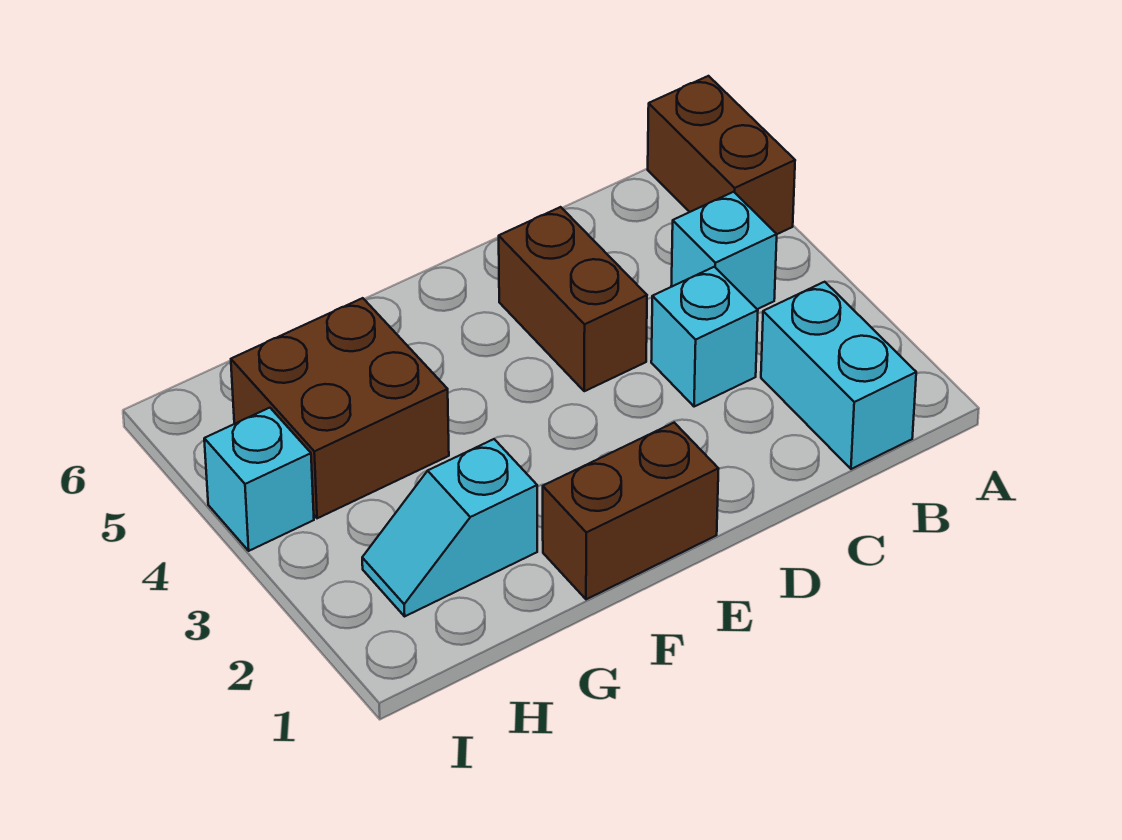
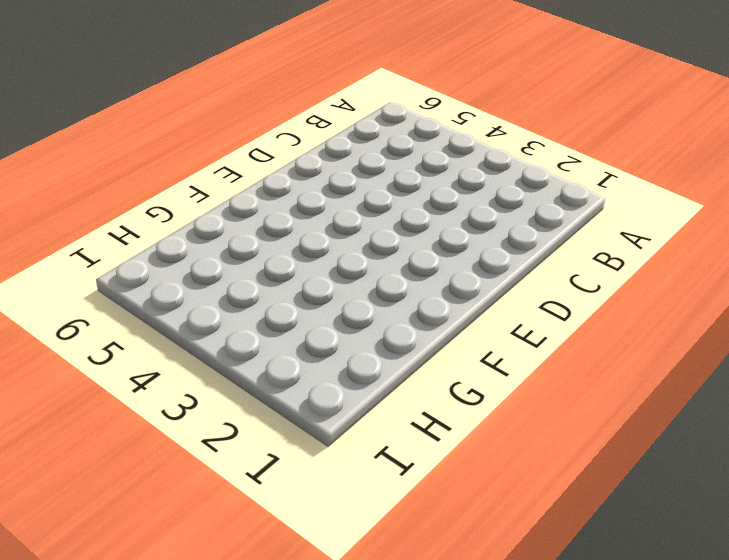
none -> brown brick A5:A6 level 1
none -> cyan brick B1:B2 level 1

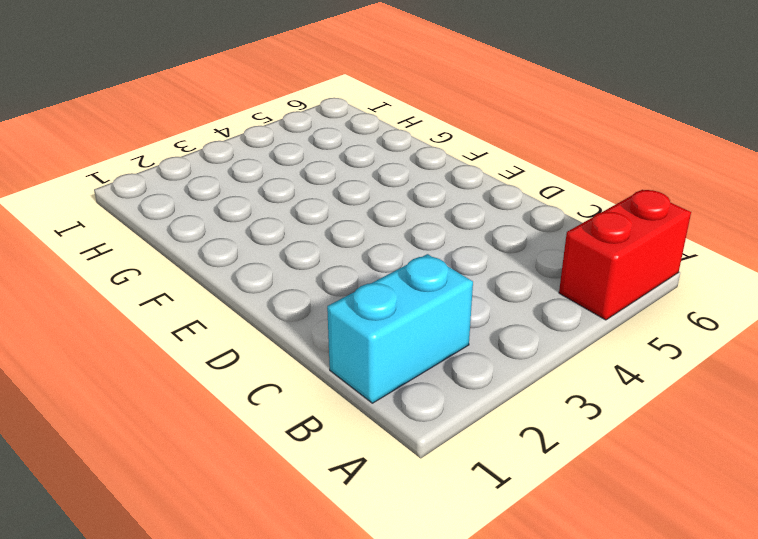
red brick A5:A6 level 1 -> brown brick A5:A6 level 1
none -> cyan brick B4 level 1
none -> cyan brick C3 level 1

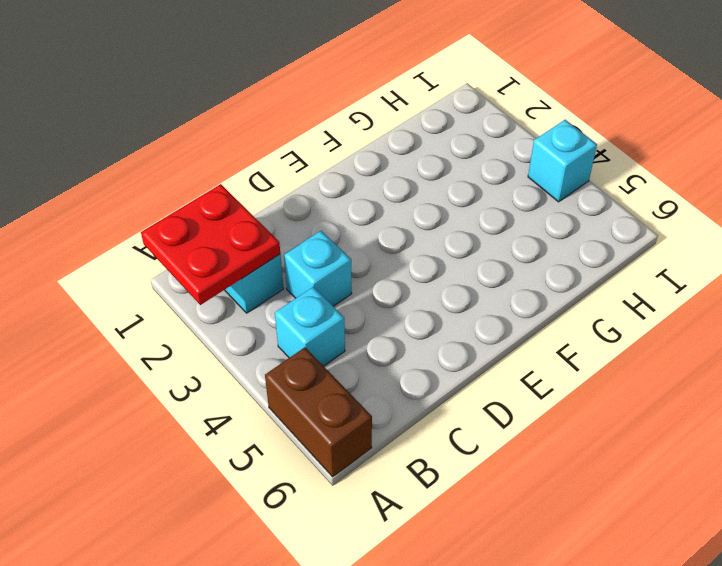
red plate A1:B2 level 2 -> none
none -> brown brick D4:D5 level 1
none -> brown brick E1:F1 level 1

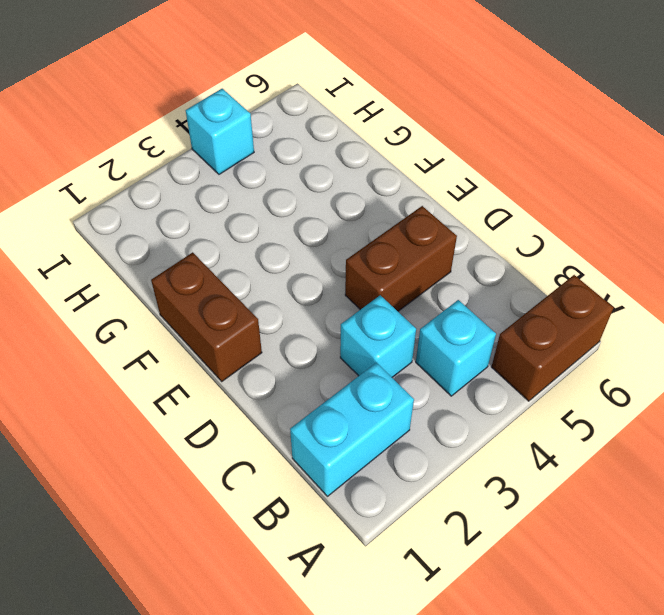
none -> cyan slope G2:H2 level 1 top G
none -> brown brick G4:H5 level 1

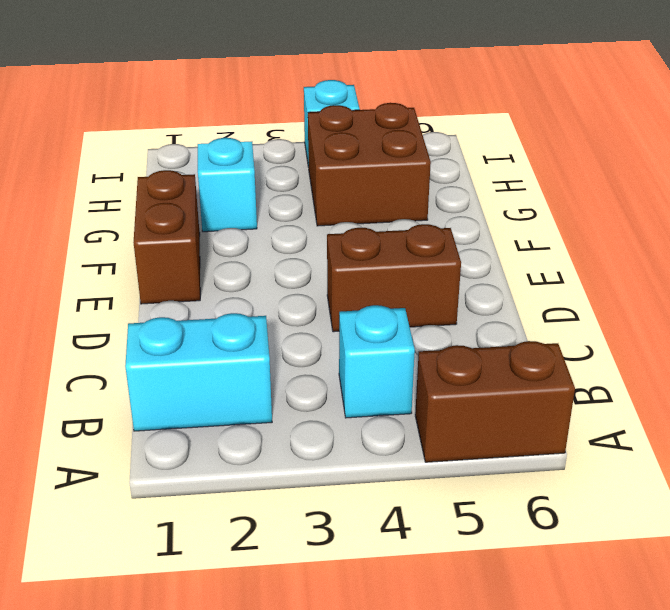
none -> cyan brick C3 level 1

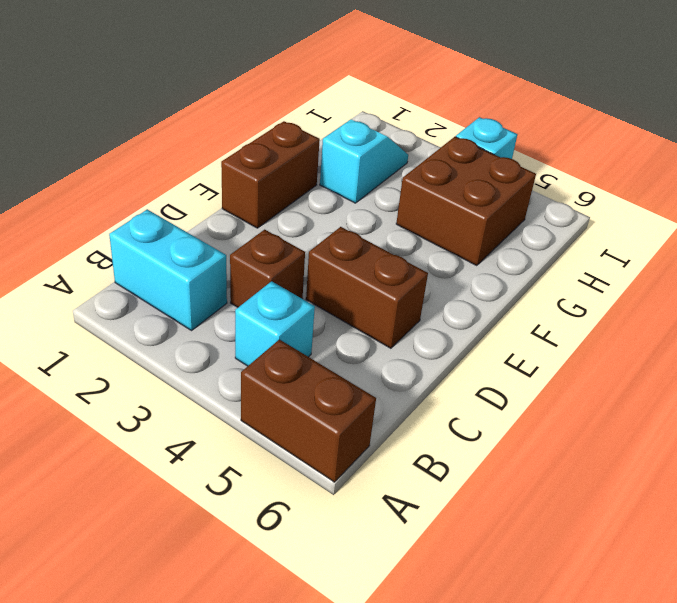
brown brick C3 level 1 -> cyan brick C3 level 1

